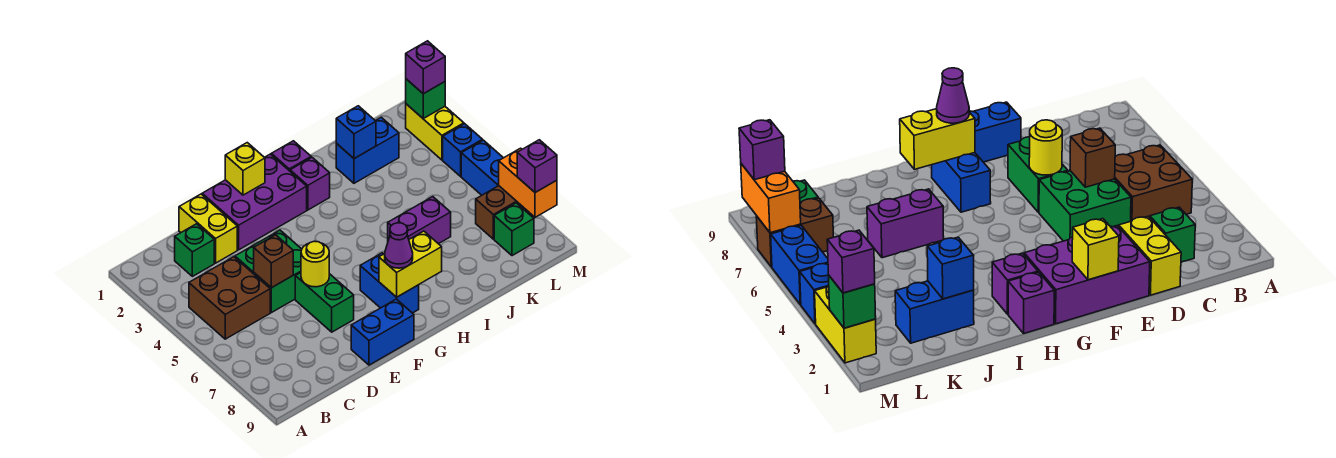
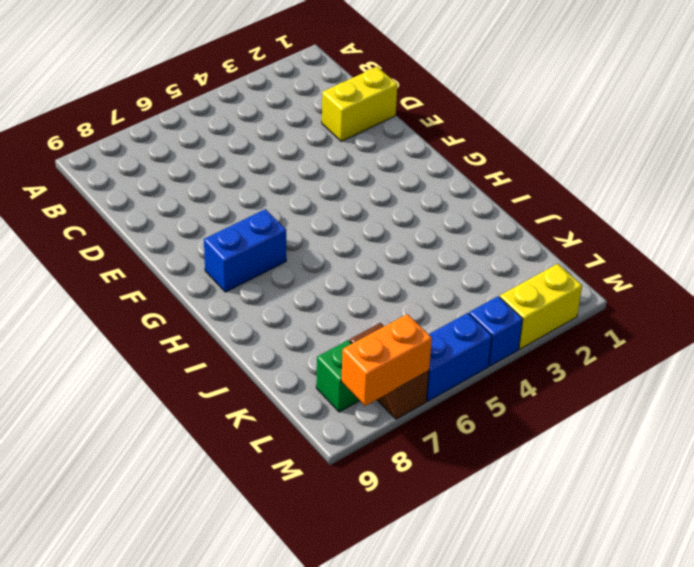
none -> brown brick B4:C5 level 1
none -> green brick C2 level 1
none -> green brick D4:E5 level 1

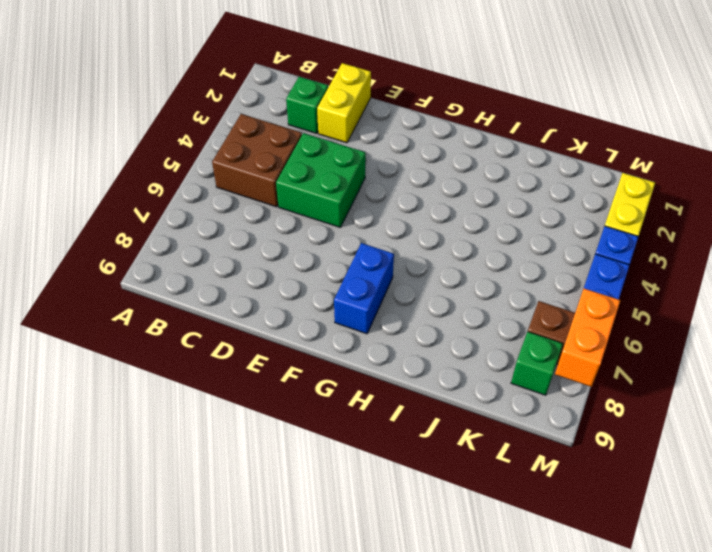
none -> purple brick E1:G2 level 1
none -> green brick E6:E7 level 1
none -> blue brick E9:F9 level 1

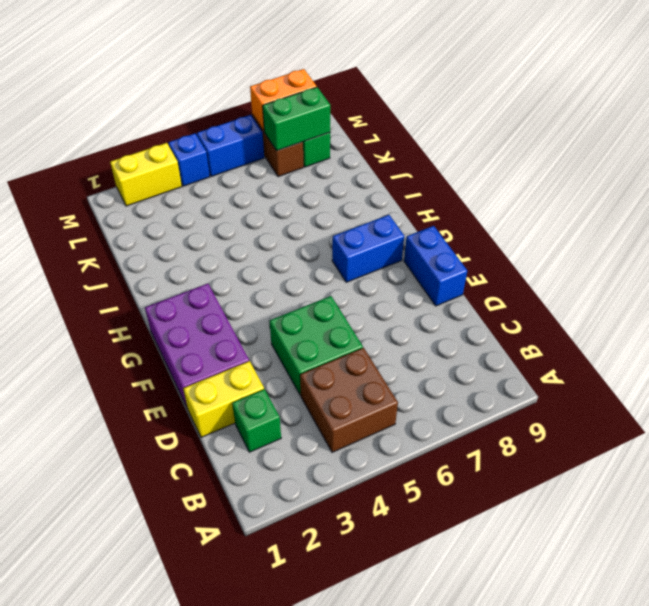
green brick L7:L8 level 2 -> green brick E6:E7 level 1
none -> purple brick H1 level 1
none -> purple brick H2 level 1
none -> purple brick I6:J6 level 1

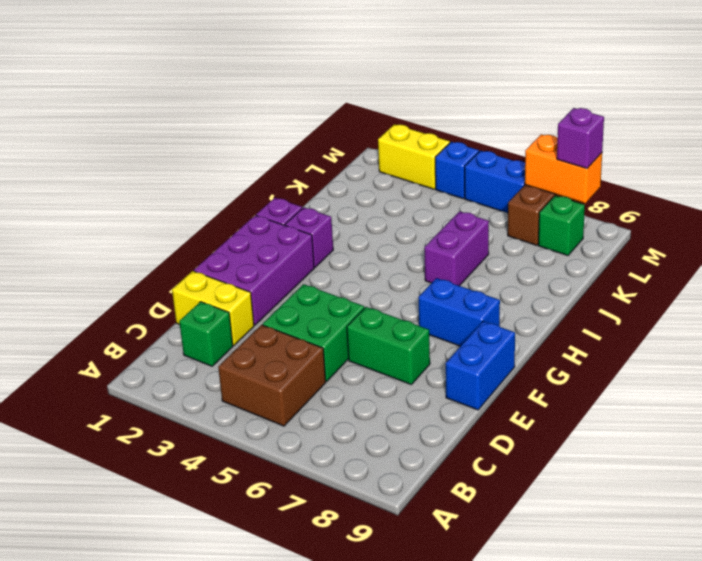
none -> blue brick J2:K2 level 1
none -> brown brick D5 level 2
none -> yellow round brick E6 level 2

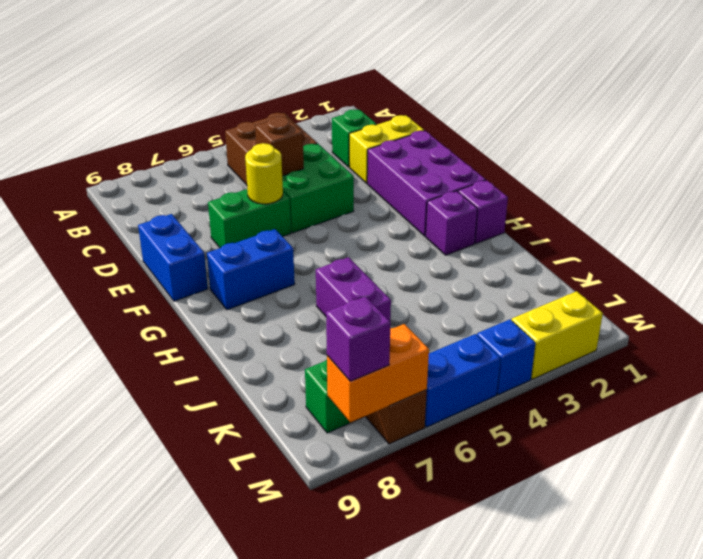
none -> blue brick J2:K2 level 1
none -> yellow brick F1 level 2
none -> yellow brick G8:H8 level 2

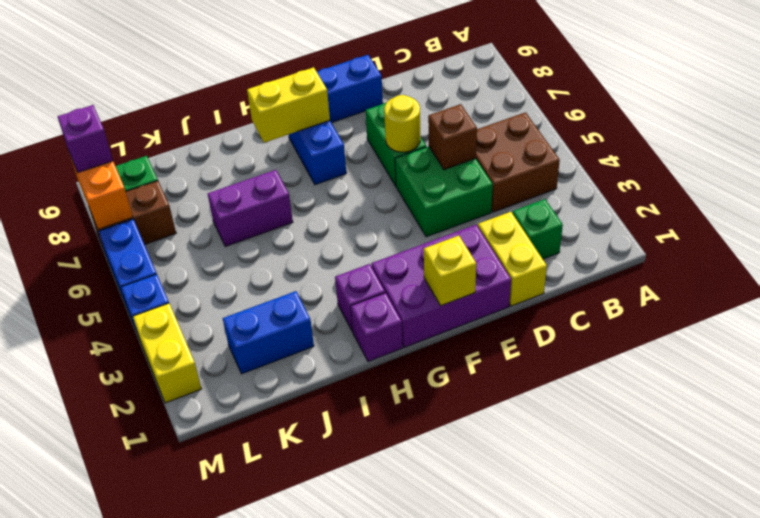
none -> blue brick J2 level 2
none -> green brick M2 level 2
none -> purple cone G8 level 3

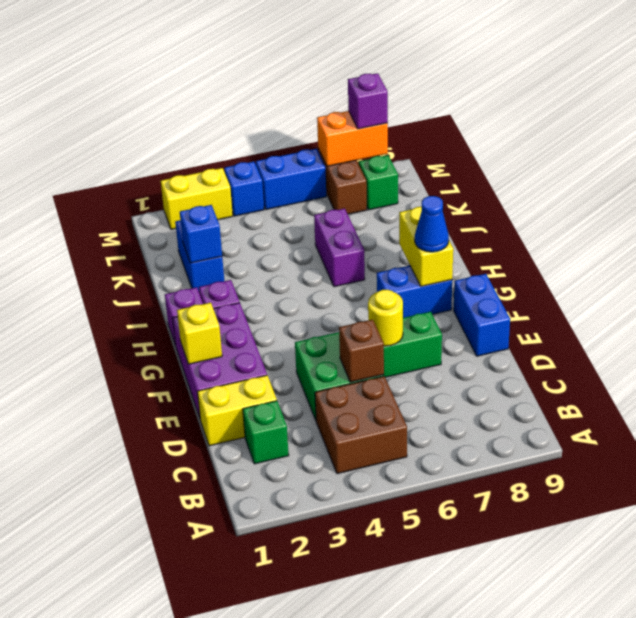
blue cone G8 level 3 -> purple cone G8 level 3
none -> green brick M2 level 2
none -> purple brick M2 level 3

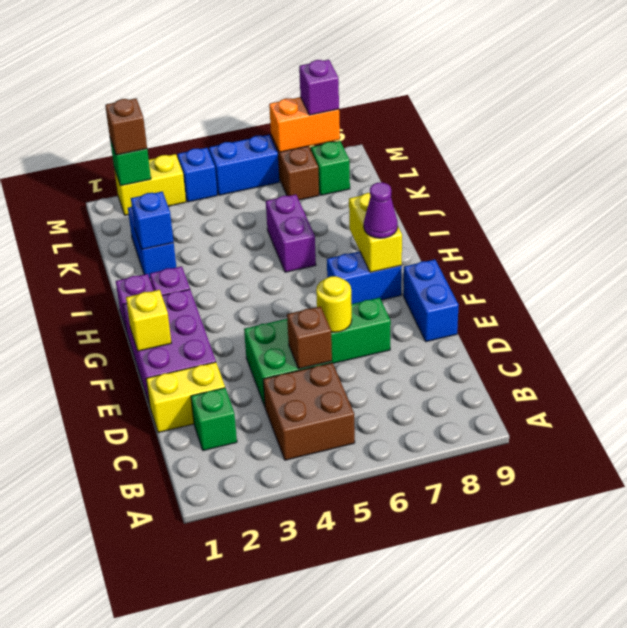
brown brick M2 level 3 -> purple brick M2 level 3

